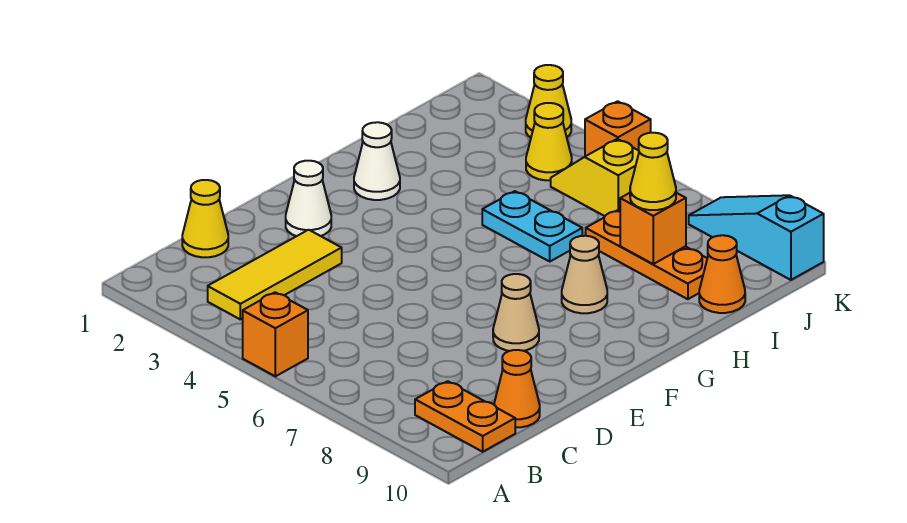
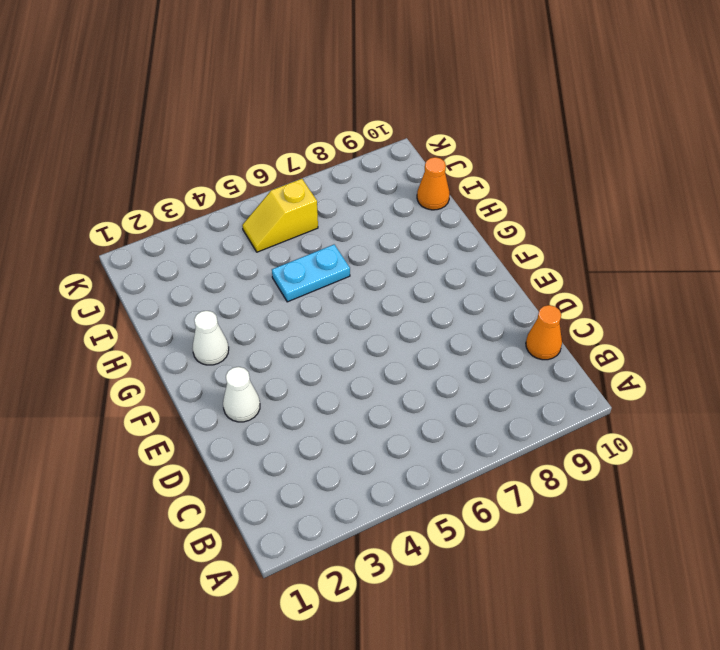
none -> orange brick A5 level 1
none -> yellow tile B3:D3 level 1
none -> orange plate B9:B10 level 1

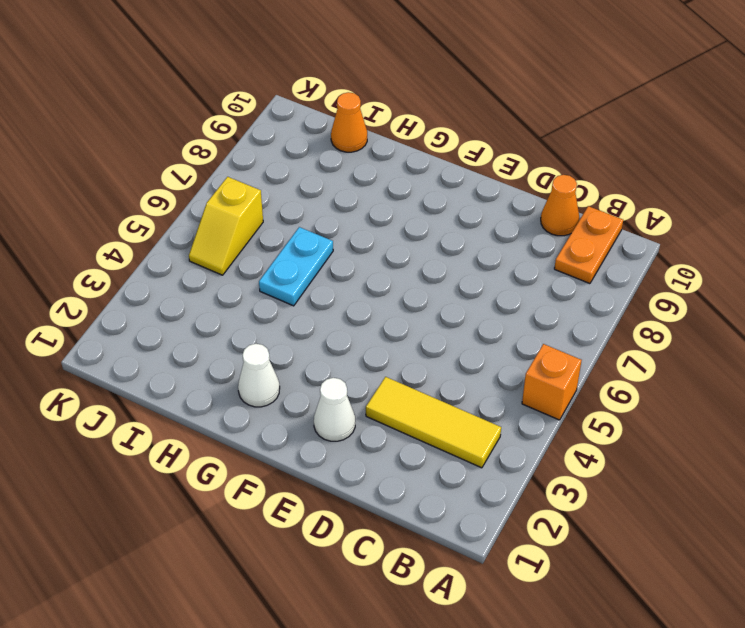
none -> yellow cone C1 level 1
none -> tan cone E8 level 1
none -> tan cone G8 level 1

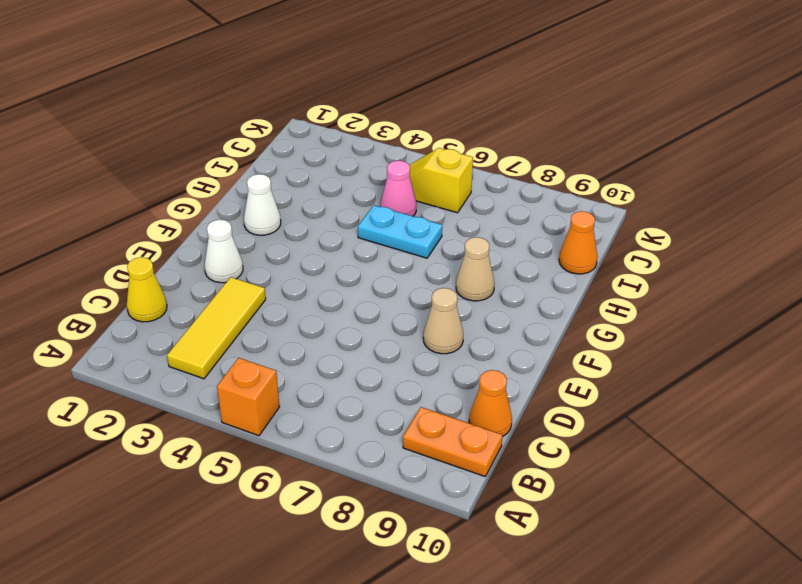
pink cone I5 level 1 -> none
none -> orange plate I7:I9 level 1
none -> yellow cone J4 level 1
none -> yellow cone K3 level 1

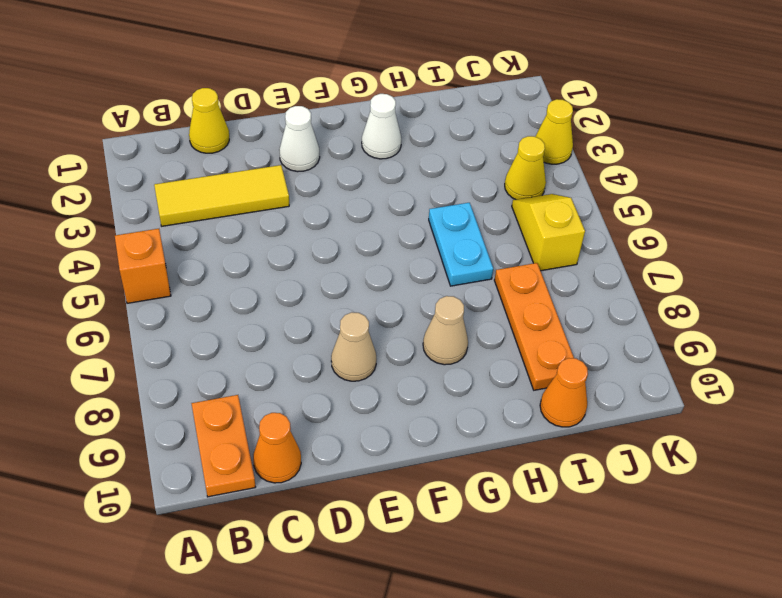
none -> orange brick K5 level 1
none -> cyan slope K8:K10 level 1 top 10
none -> orange brick I8 level 2

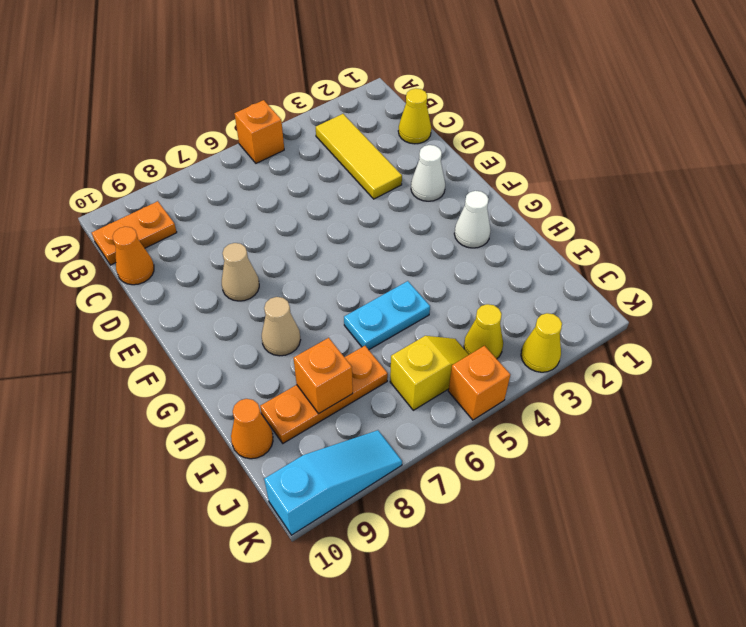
none -> yellow cone I8 level 3

